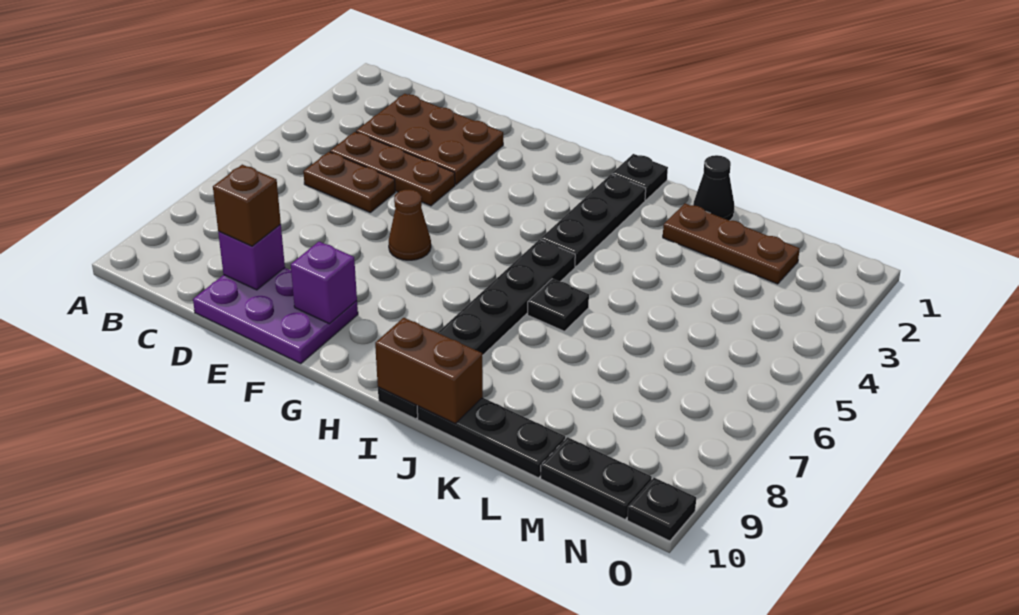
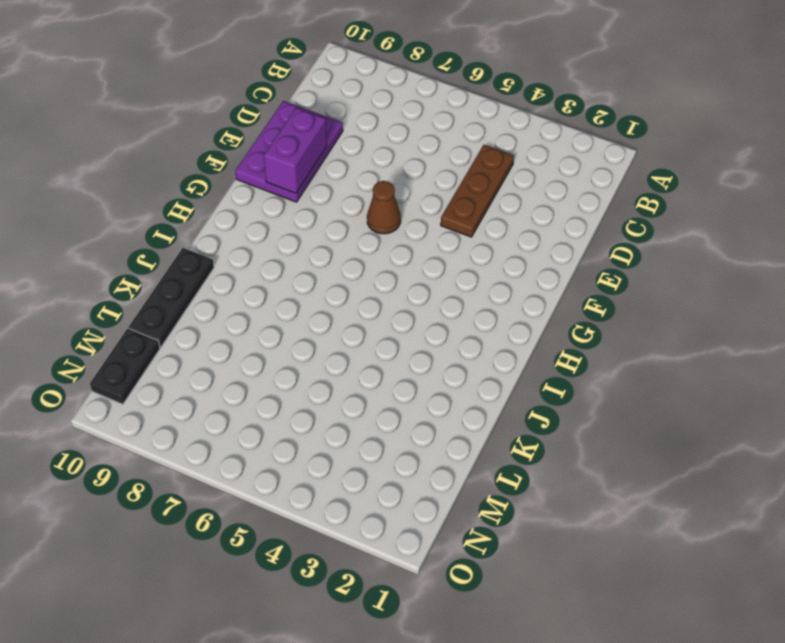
purple brick E9:F9 level 2 -> purple brick F9 level 2
none -> brown plate C2:E3 level 1
none -> brown plate C5:D5 level 1
none -> black plate I1 level 1

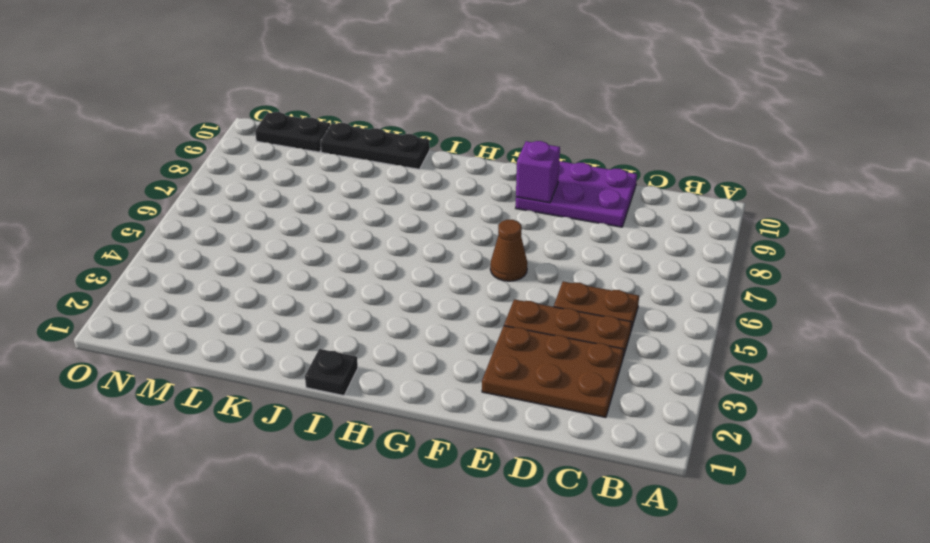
none -> black plate I2:I4 level 1
none -> black plate I5:I10 level 1
none -> black plate J6 level 1

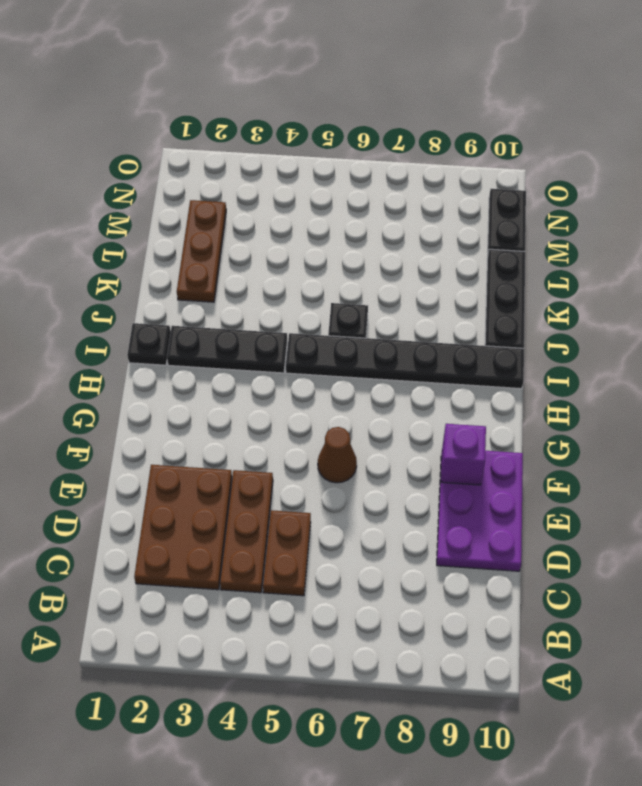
none -> black cone K1 level 1
none -> black plate O10 level 1
none -> purple brick D9 level 2

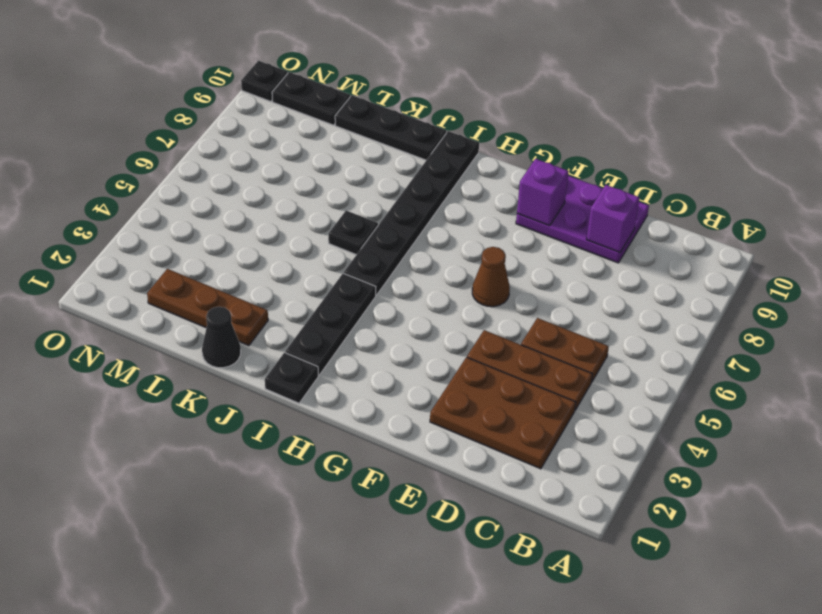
none -> brown brick I10:J10 level 2
none -> brown brick D9 level 3

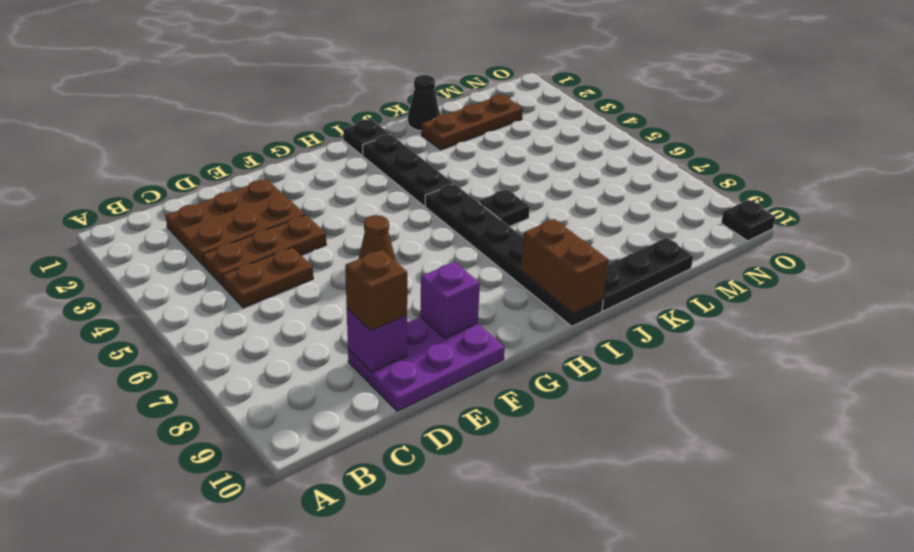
brown brick I9:I10 level 2 -> brown brick I10:J10 level 2
none -> black plate M10:N10 level 1

